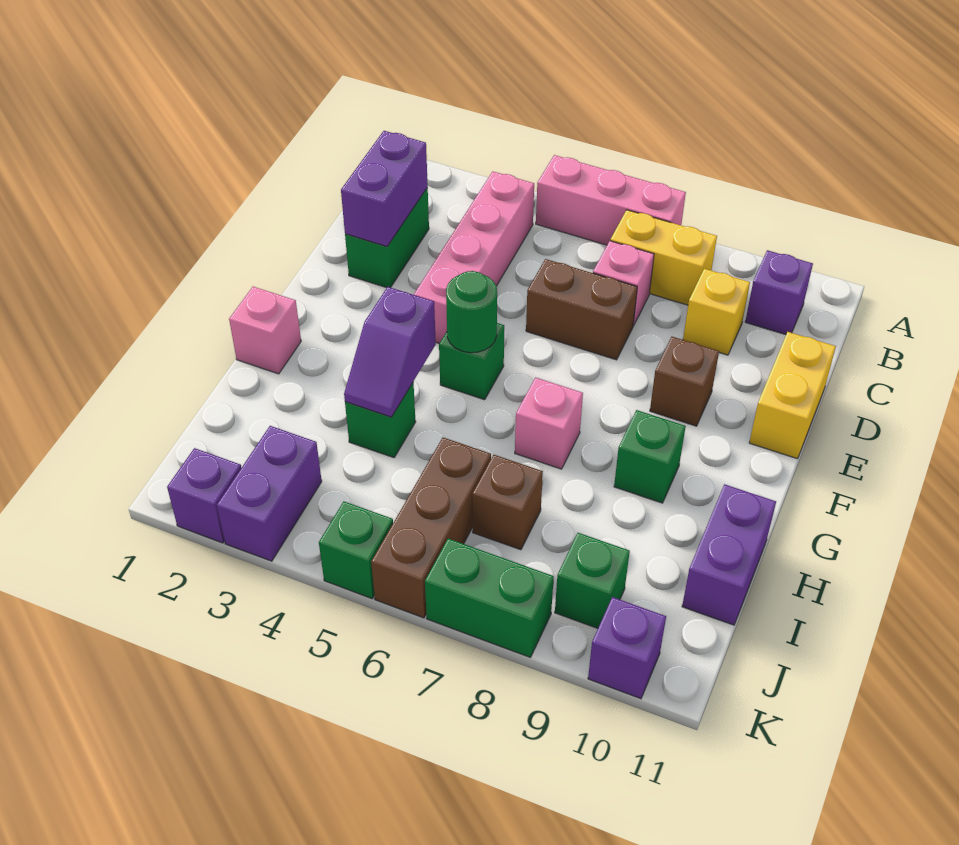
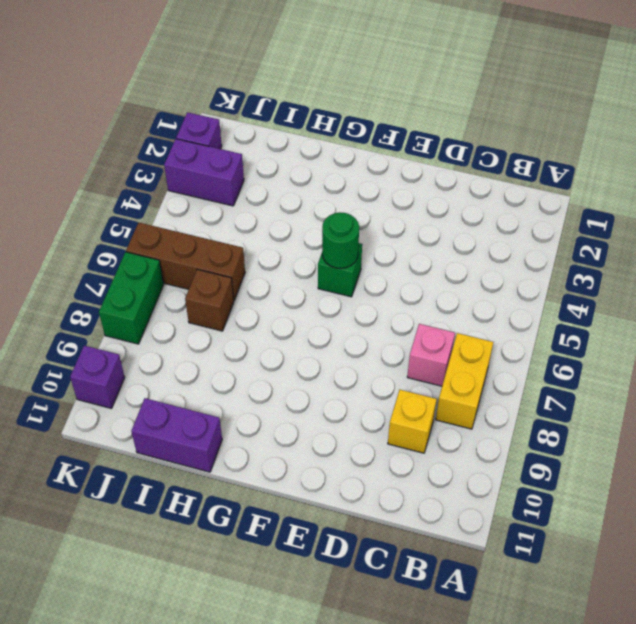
none -> pink brick A5:A7 level 1
none -> pink brick B4:E4 level 1
none -> purple brick B10 level 1

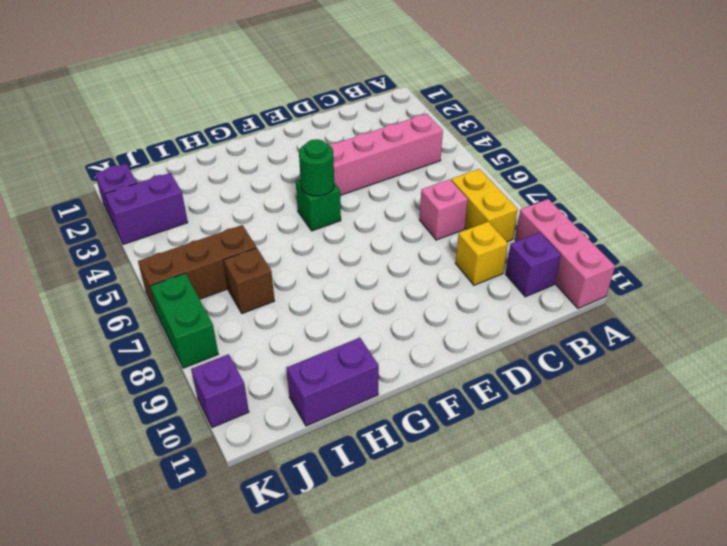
pink brick A9:A11 level 1 -> pink brick A5:A7 level 1
none -> green brick C2:D2 level 1
none -> brown brick D6:D7 level 1
none -> yellow brick D11:E11 level 1

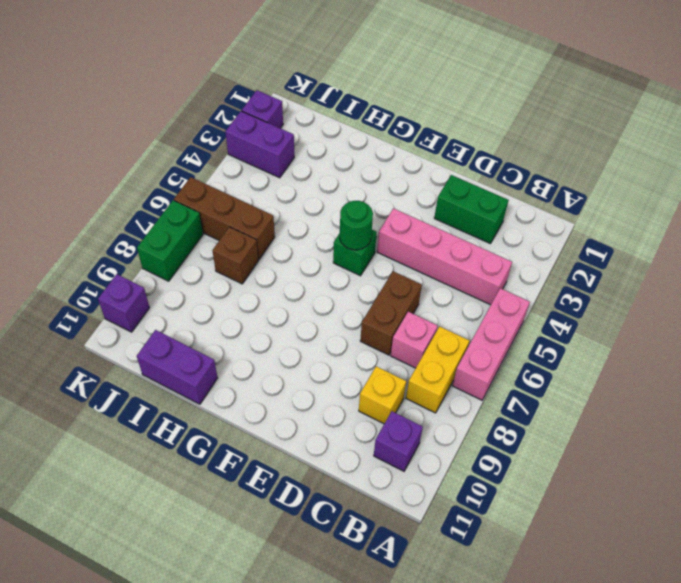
none -> yellow brick D11:E11 level 1
none -> brown brick E9 level 1
none -> pink brick G1 level 1

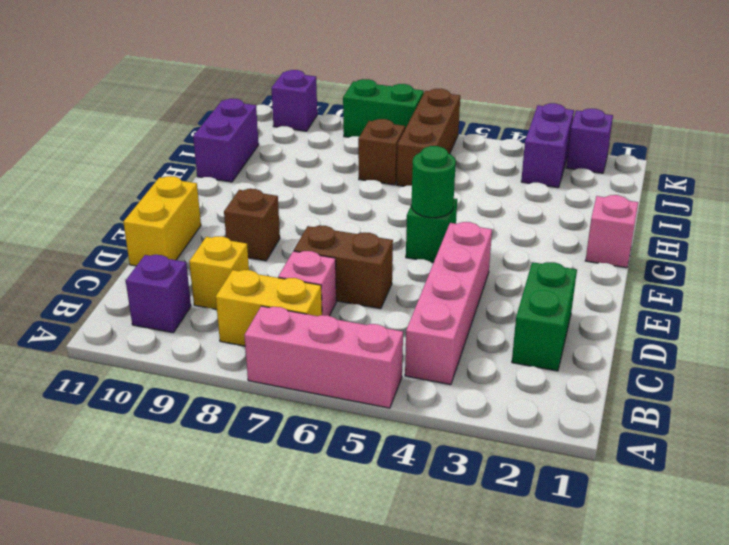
none -> pink brick G7 level 1
none -> green brick G9 level 1
none -> green brick H4 level 1

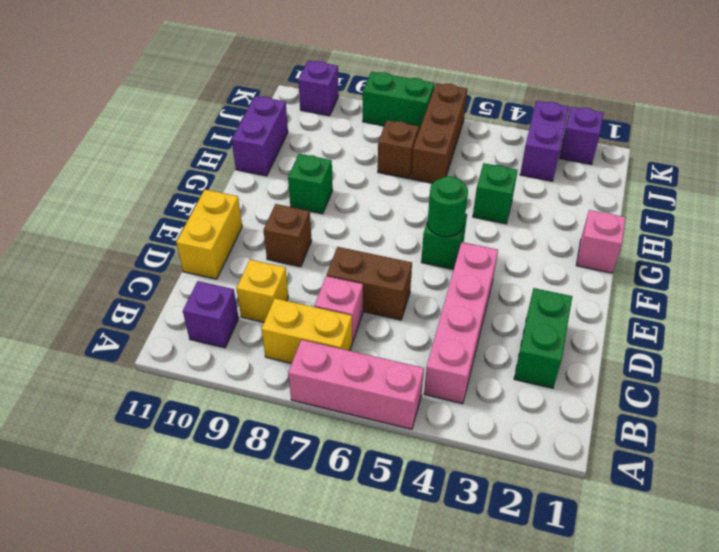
none -> pink brick G7 level 1
none -> green brick J9 level 1
none -> green brick K5 level 1

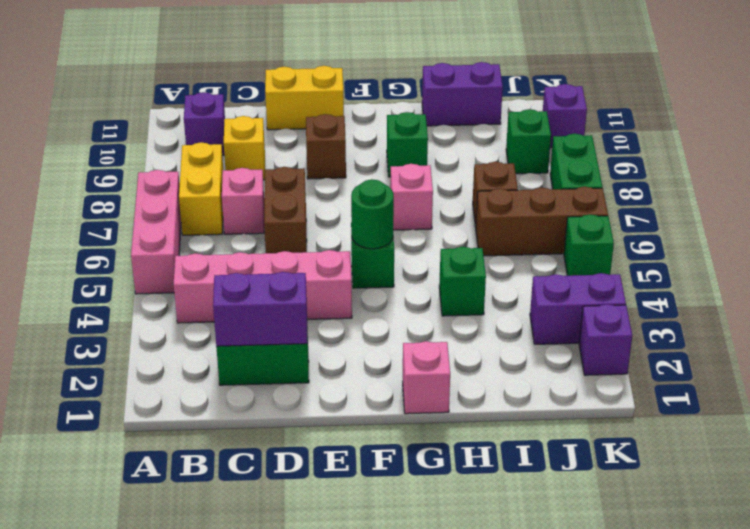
none -> purple slope G4:H4 level 2 top G

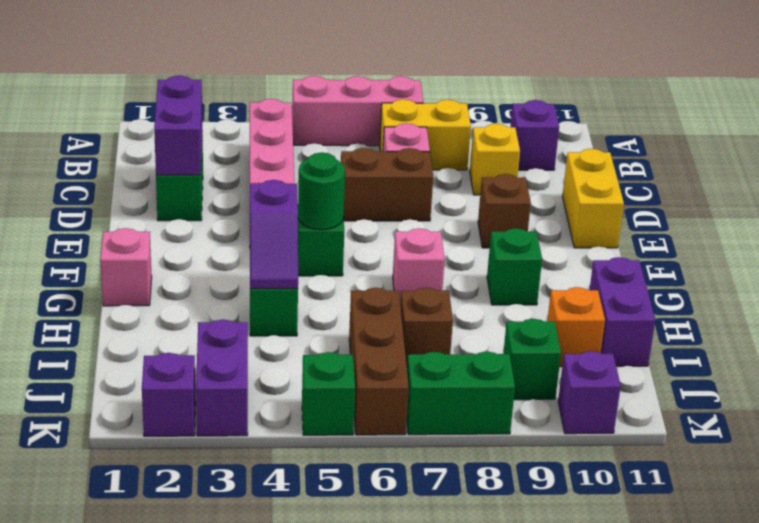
orange brick I10 level 1 -> none

